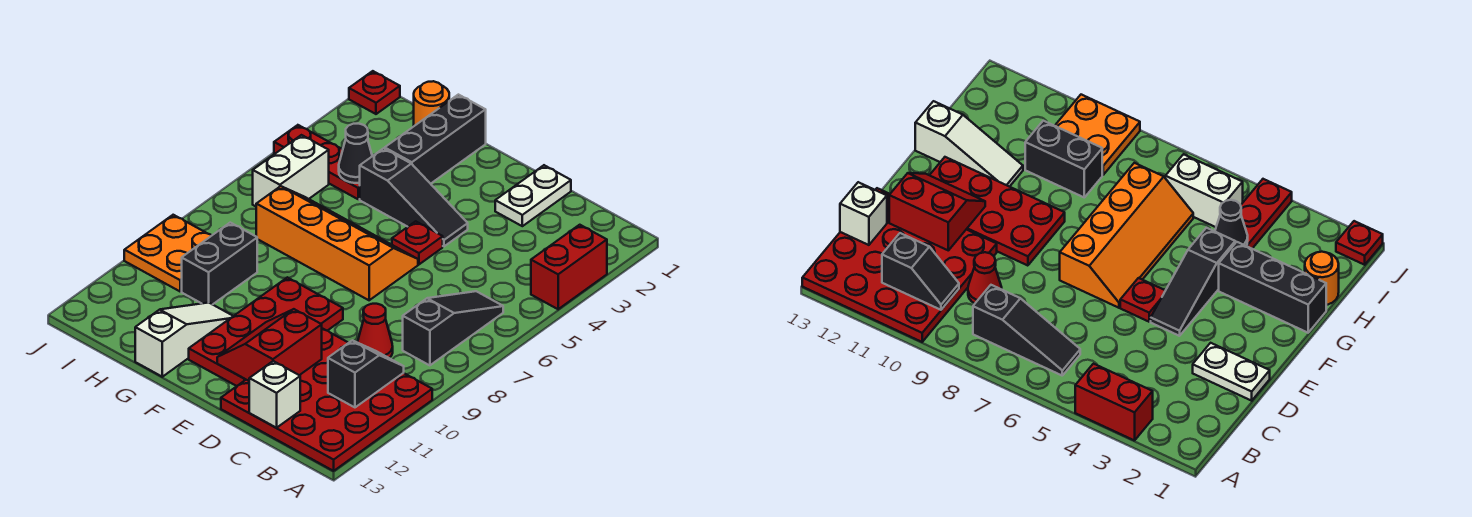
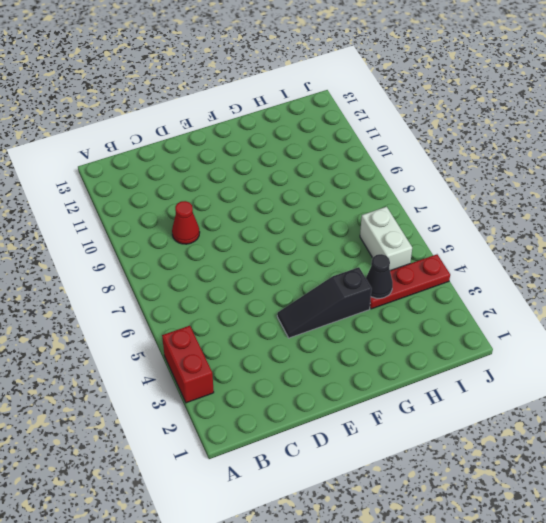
none -> red plate A10:D13 level 1
none -> black slope B6:B8 level 1 top 8
none -> white plate D1:D2 level 1

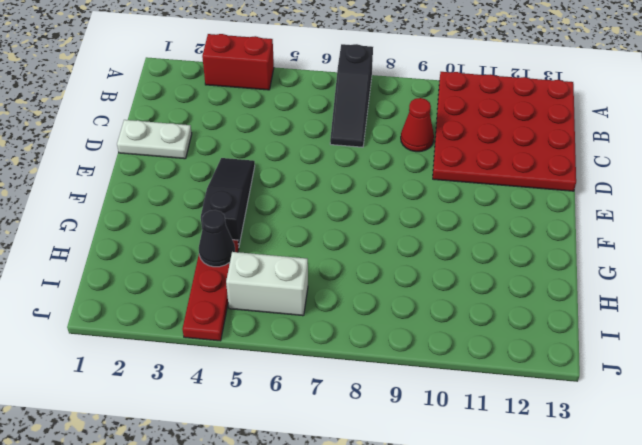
black slope A7:C7 level 1 top A -> black slope B6:B8 level 1 top 8
none -> red plate E5 level 1
none -> orange slope E6:H7 level 1 top 7
none -> red plate E9:F12 level 1

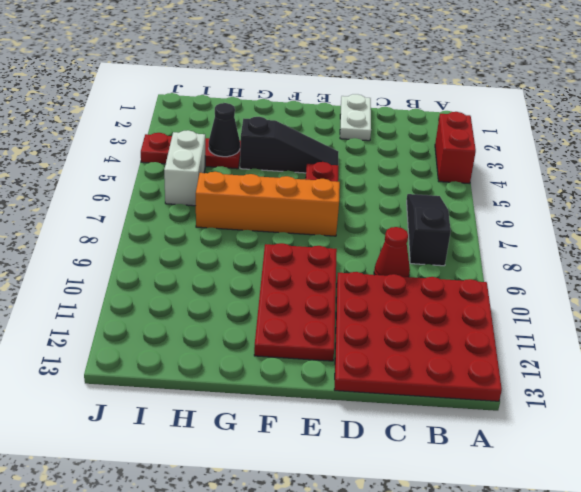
none -> black brick G1:G3 level 1
none -> white slope G11:G13 level 1 top 13
none -> orange round brick H1 level 1

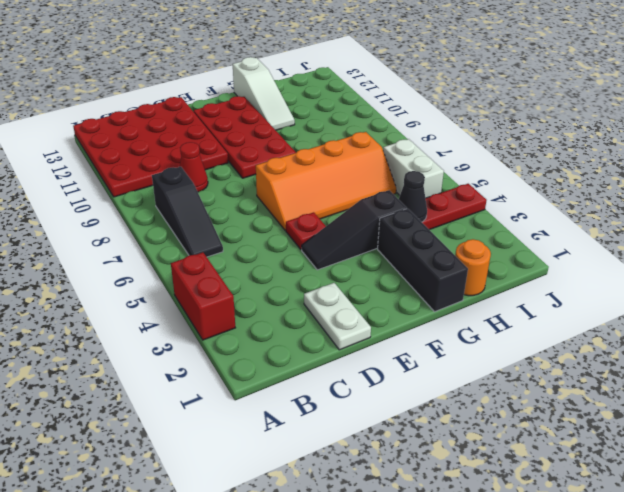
none -> black brick H9:H10 level 1
none -> orange plate I9:J10 level 1
none -> red plate J1 level 1

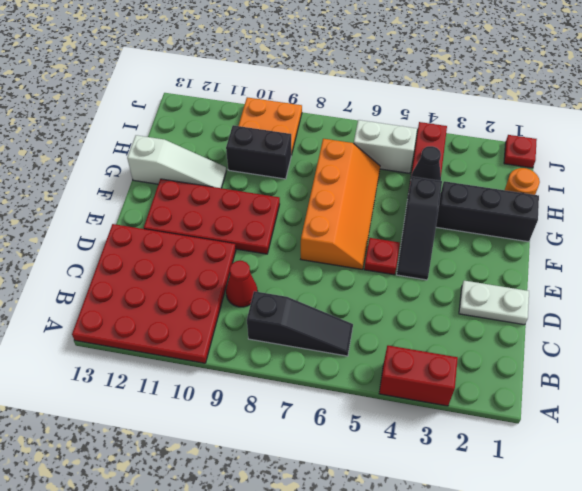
none -> black slope B10:B11 level 2 top 11
none -> white brick C13 level 2
none -> red slope D11:E12 level 2 top D

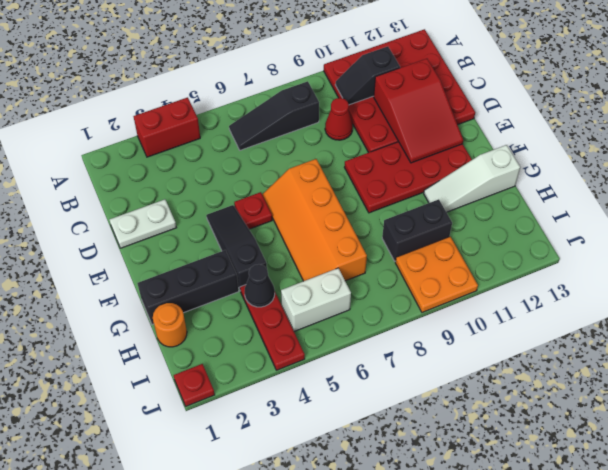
red slope C11:E12 level 2 top C -> red slope D11:E12 level 2 top D
none -> white brick C13 level 2

